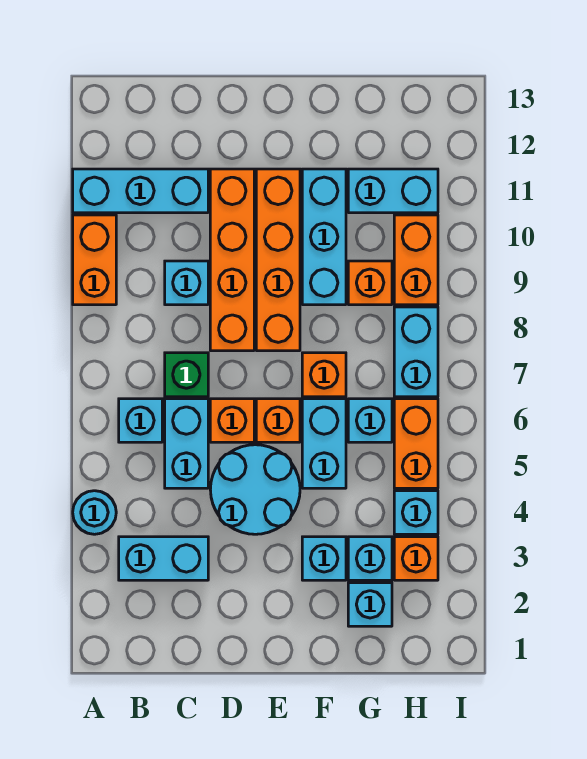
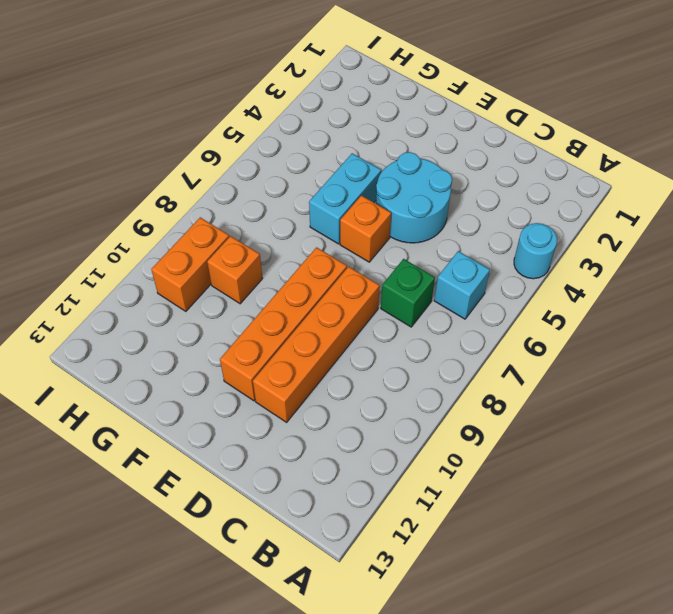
none -> orange brick A9:A10 level 1
none -> cyan brick A11:C11 level 1
none -> cyan brick B3:C3 level 1

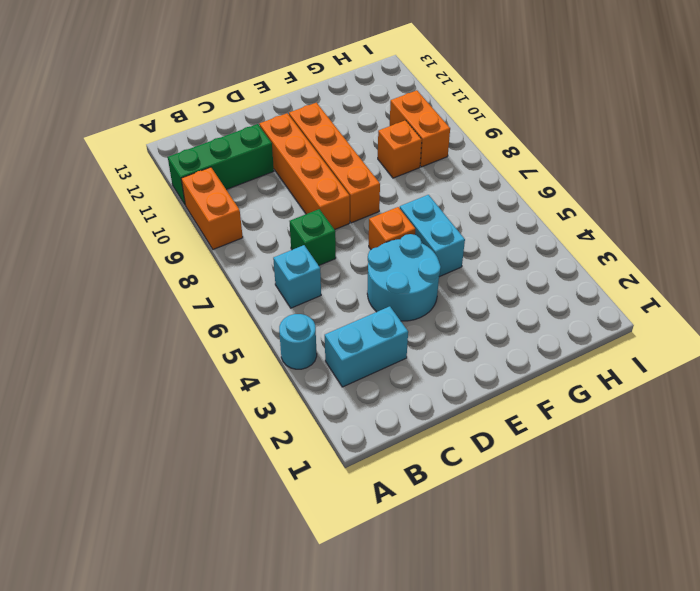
green brick A11:C11 level 1 -> cyan brick A11:C11 level 1
none -> cyan brick C5:C6 level 1
none -> cyan brick C9 level 1
none -> orange brick D6 level 1

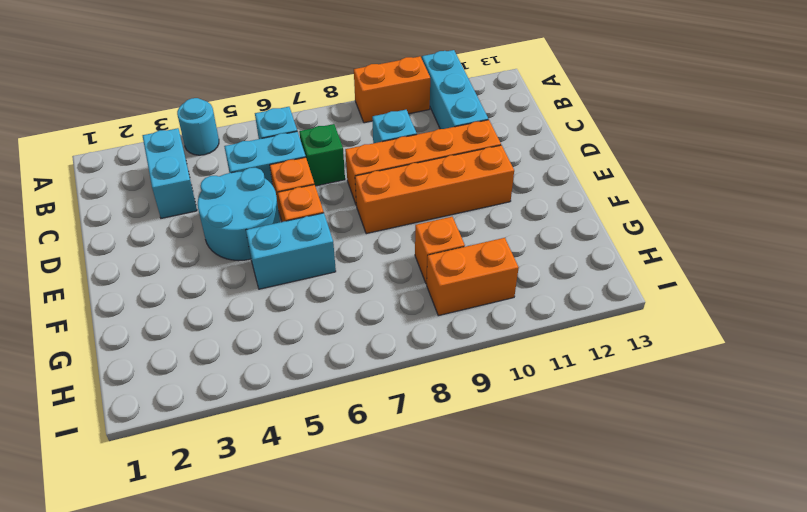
none -> cyan brick F3 level 1
none -> orange brick F7 level 1
none -> cyan brick F9:F11 level 1

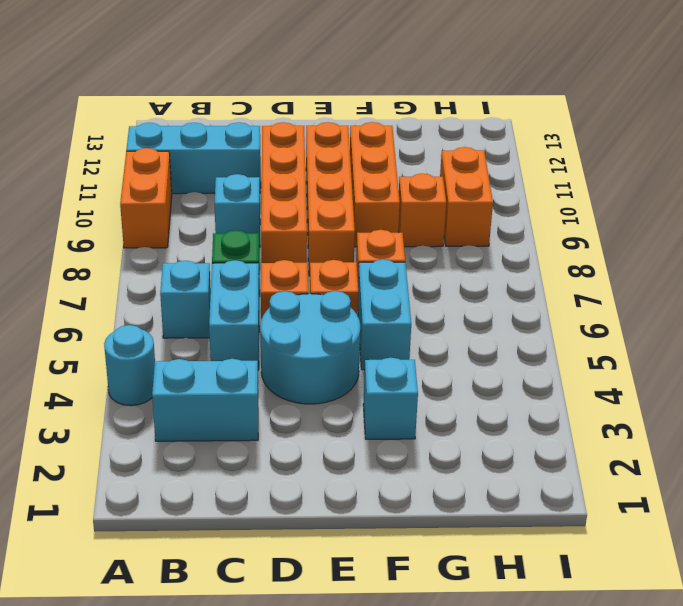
orange brick F9:F11 level 1 -> cyan brick F9:F11 level 1
none -> cyan brick G2 level 1
none -> cyan brick G3 level 1
none -> cyan brick G6 level 1

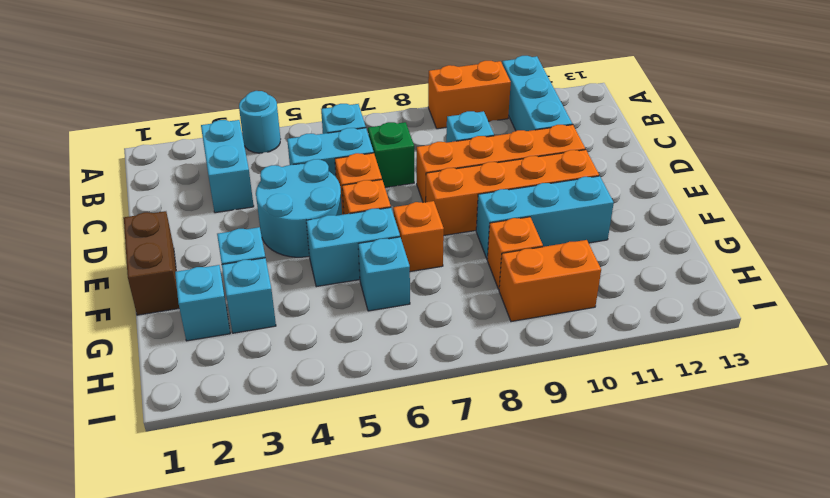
brown brick E1:F1 level 1 -> none
none -> cyan brick G11:H11 level 1
none -> orange brick H3 level 1
none -> cyan brick H4 level 1

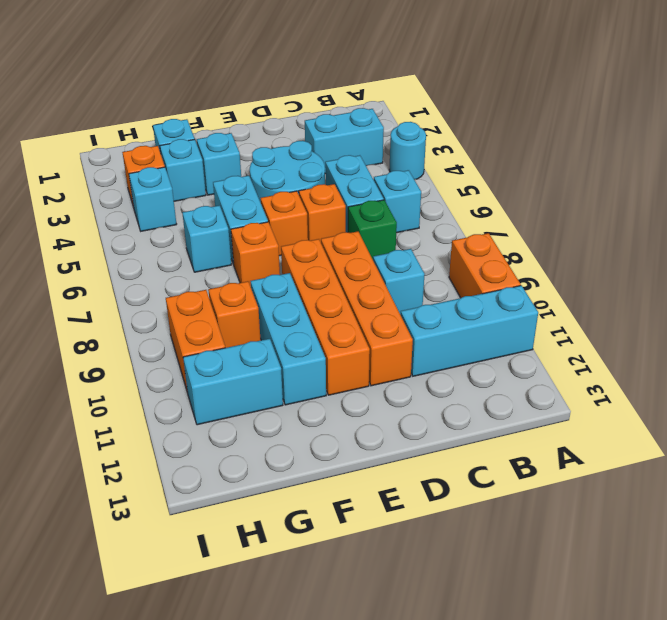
none -> orange brick H5:H6 level 1
none -> cyan brick H7:H8 level 1

